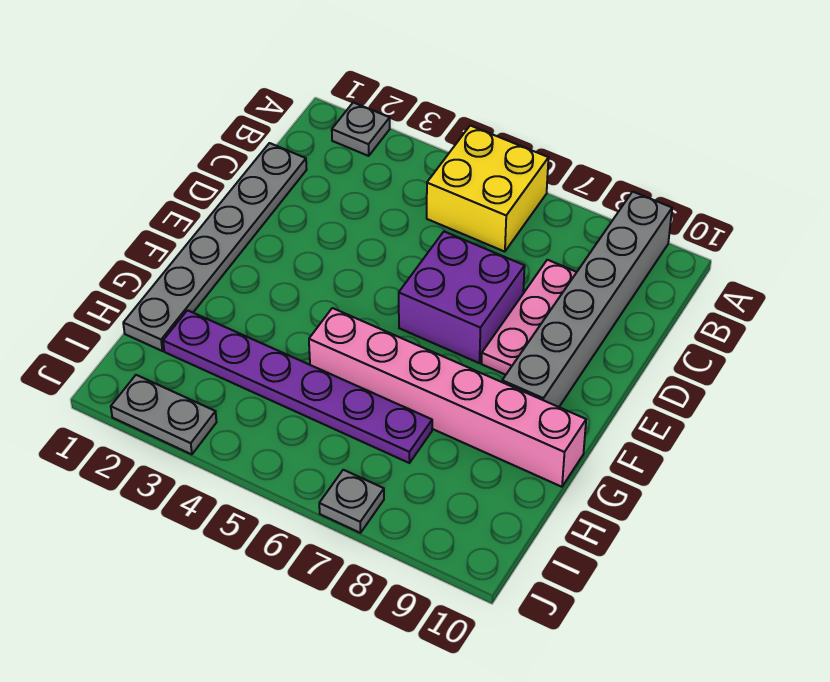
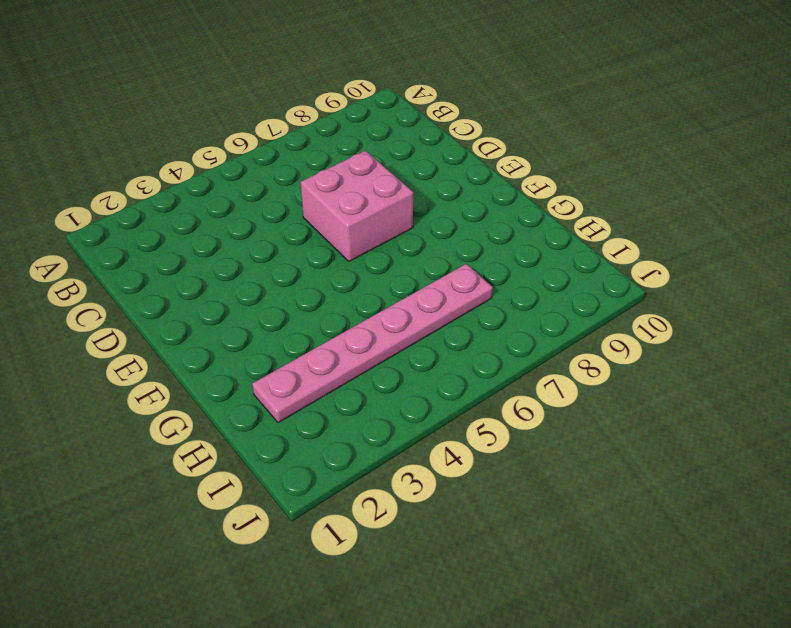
pink brick D6:E7 level 1 -> purple brick D6:E7 level 1
pink plate H2:H7 level 1 -> purple plate H2:H7 level 1
none -> grey plate A2 level 1
none -> yellow brick A5:B6 level 1

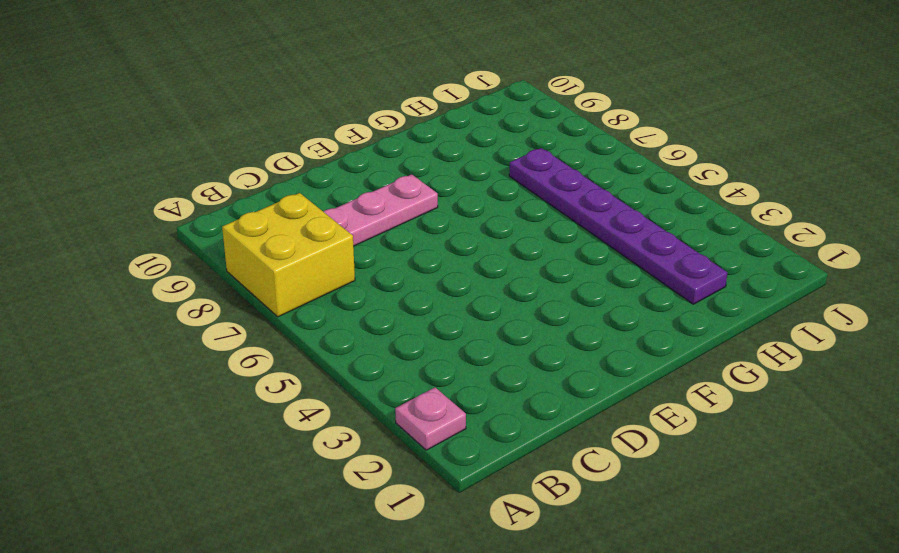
pink plate A2 level 1 -> grey plate A2 level 1
yellow brick A7:B8 level 1 -> yellow brick A5:B6 level 1
none -> grey brick A9:F9 level 1
none -> grey plate C1:H1 level 1

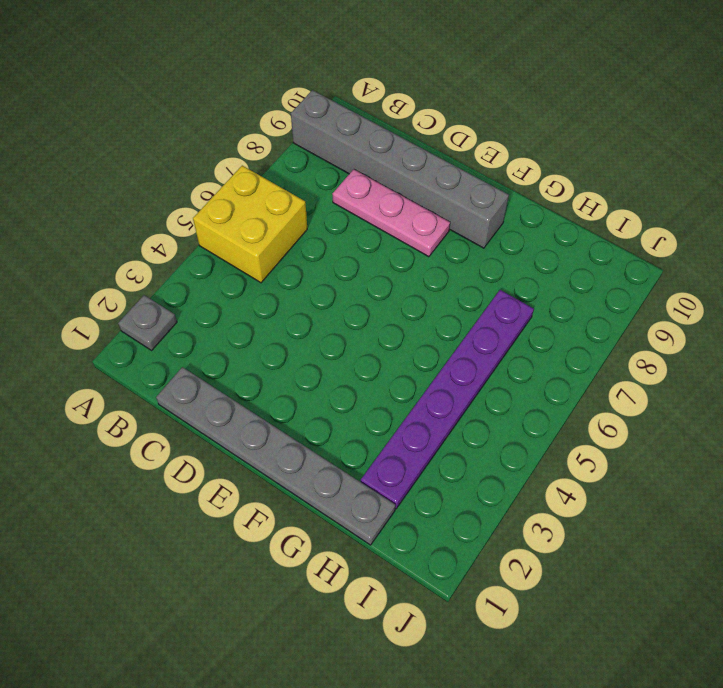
none -> purple brick D6:E7 level 1
none -> pink brick G5:G10 level 1

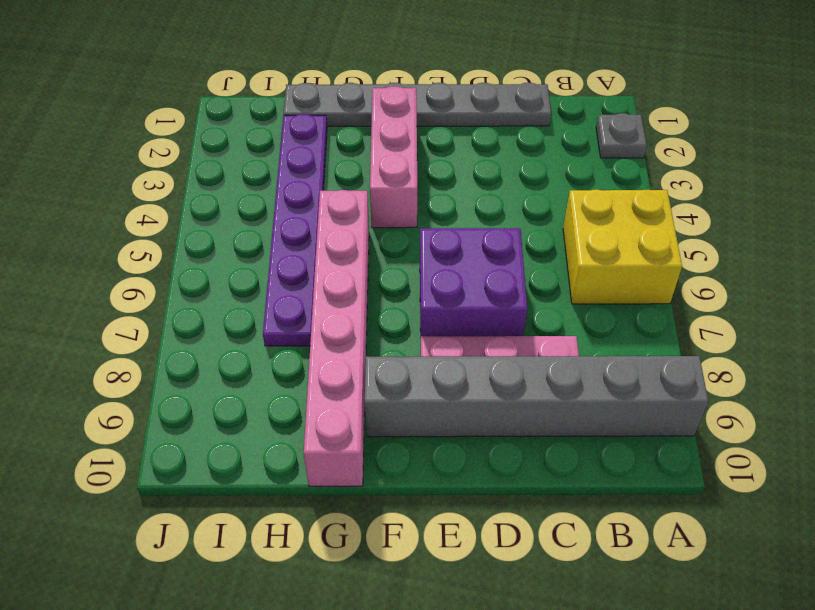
pink brick F2:F4 level 1 -> none
none -> grey plate J2:J3 level 1
none -> grey plate J7 level 1

